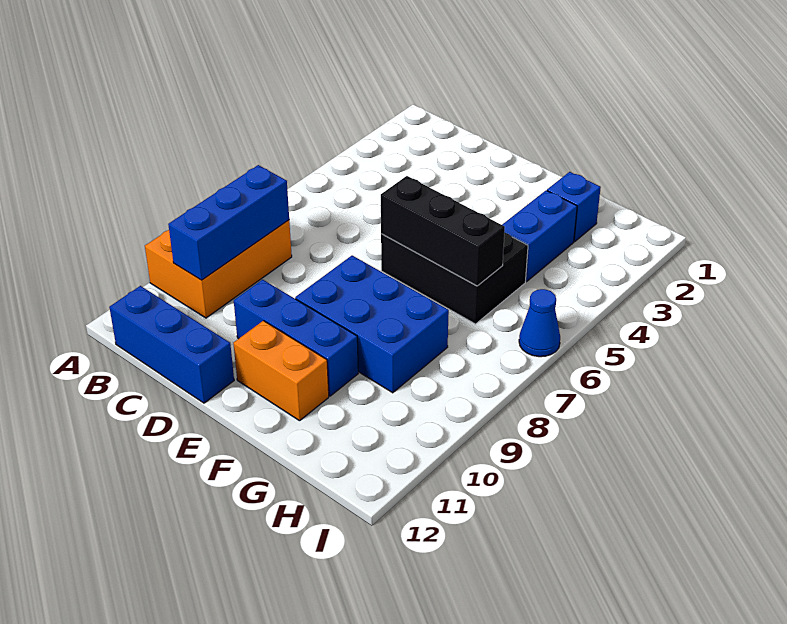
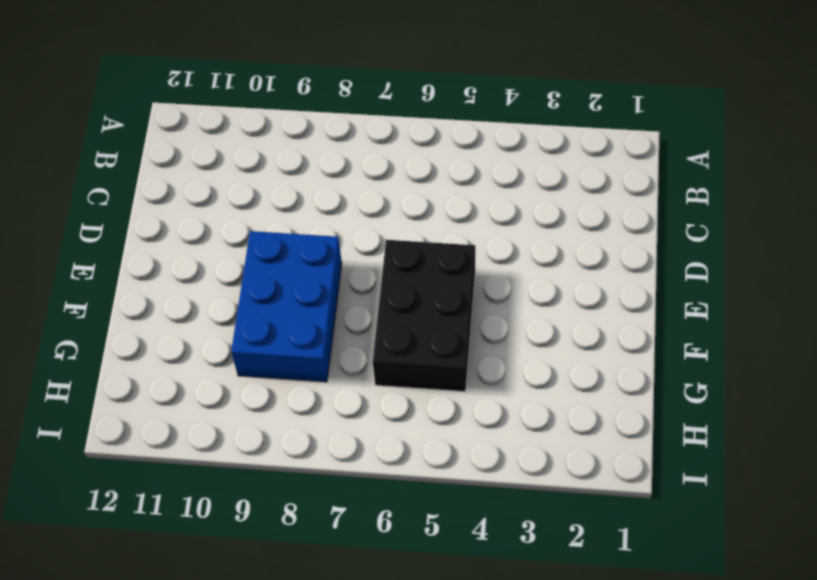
none -> orange brick A8:B10 level 1
none -> blue brick B12:D12 level 1

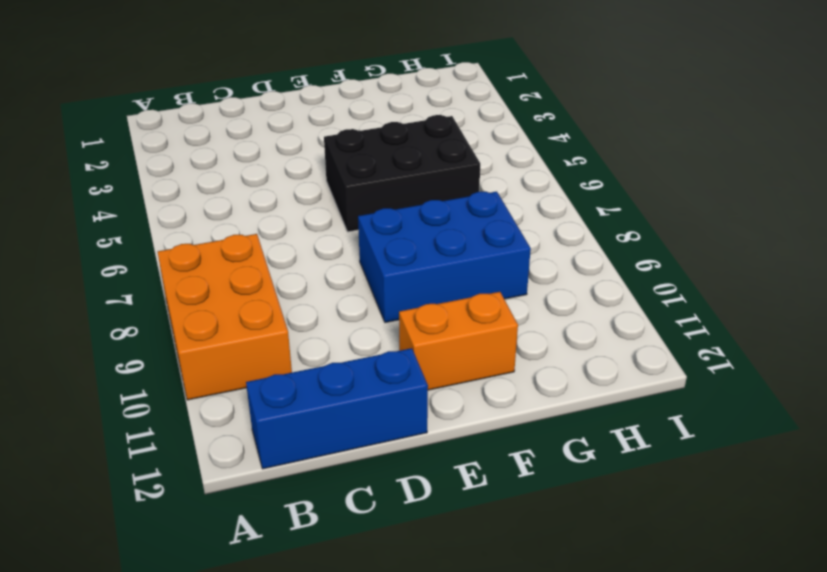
none -> blue brick D10:F10 level 1
none -> blue brick G2 level 1

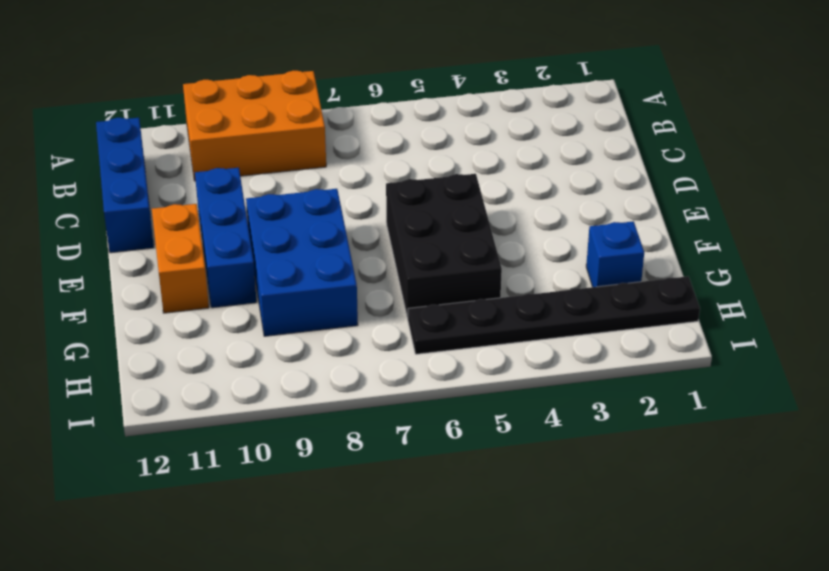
black plate H1:H6 level 1 -> none
none -> blue brick G3:G4 level 1
none -> blue cone I6 level 1

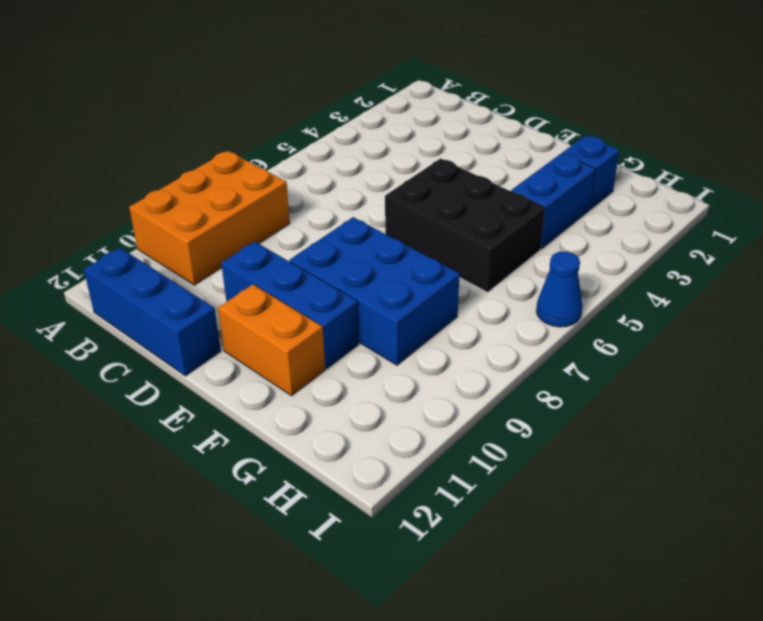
none -> blue brick B8:B10 level 2
none -> black brick E6:G6 level 2

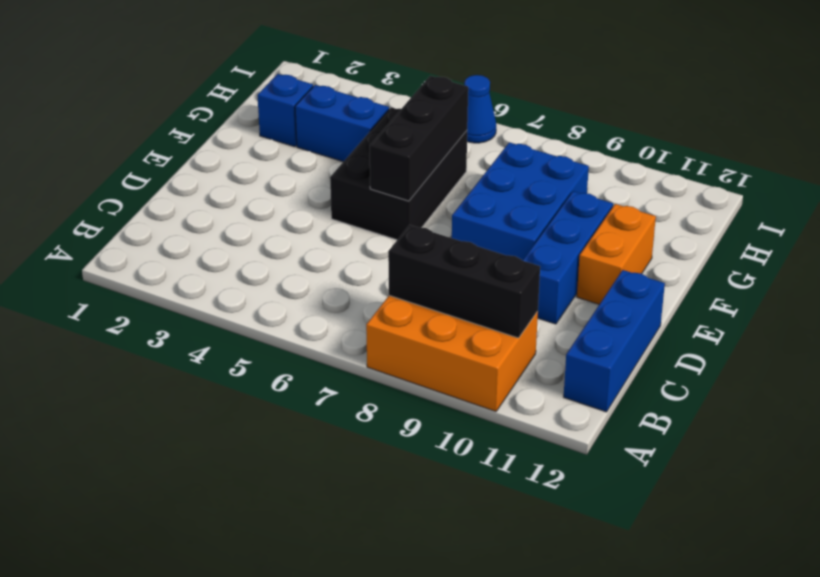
black brick B8:B10 level 2 -> blue brick B8:B10 level 2

